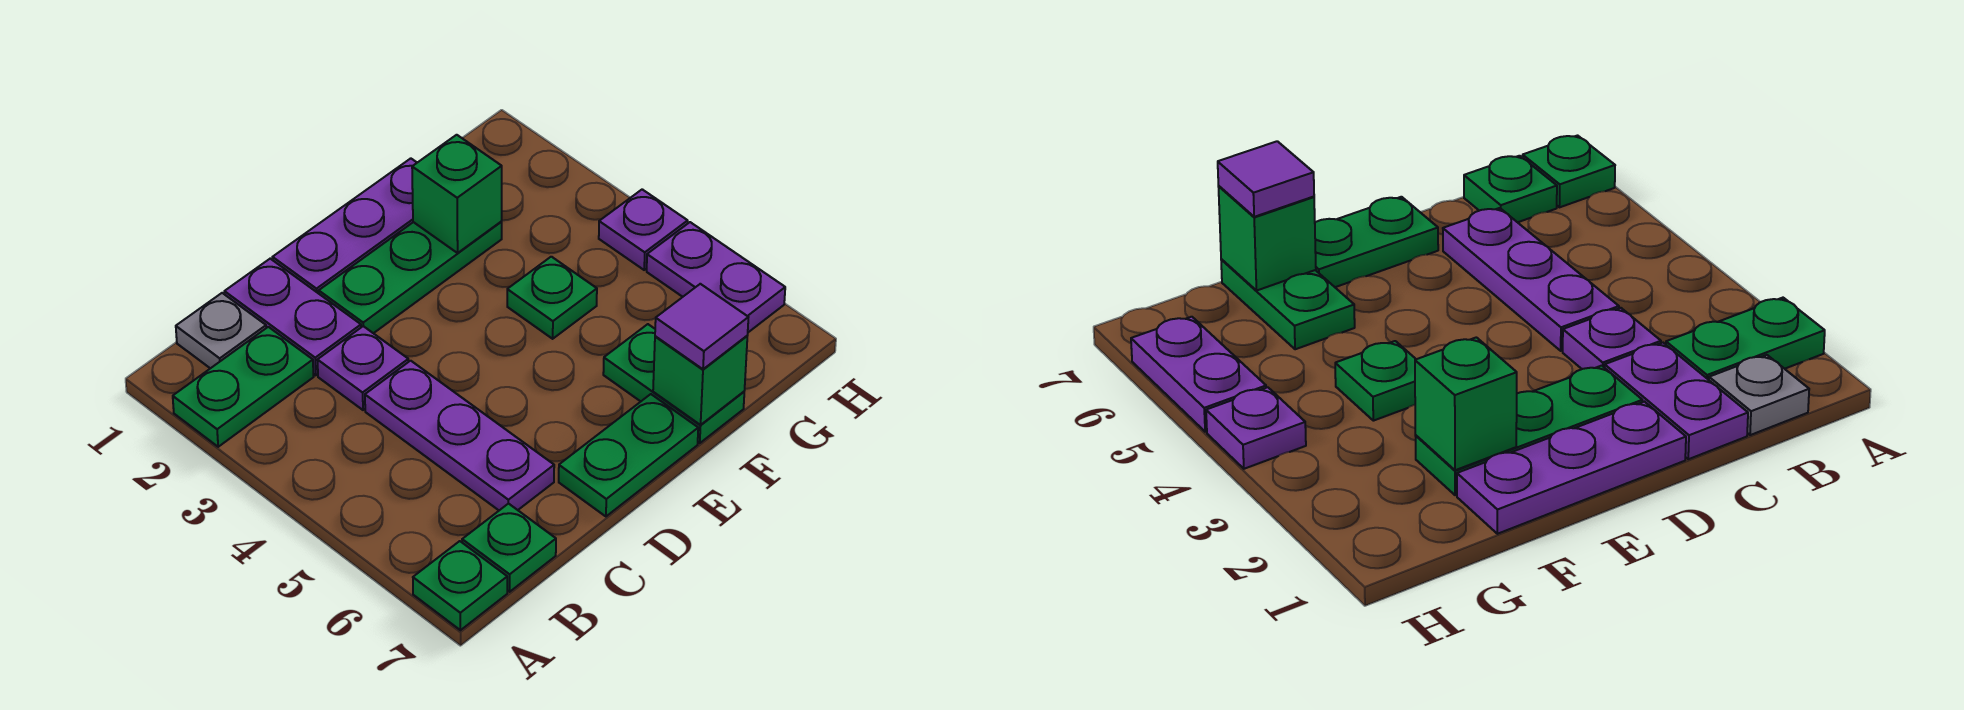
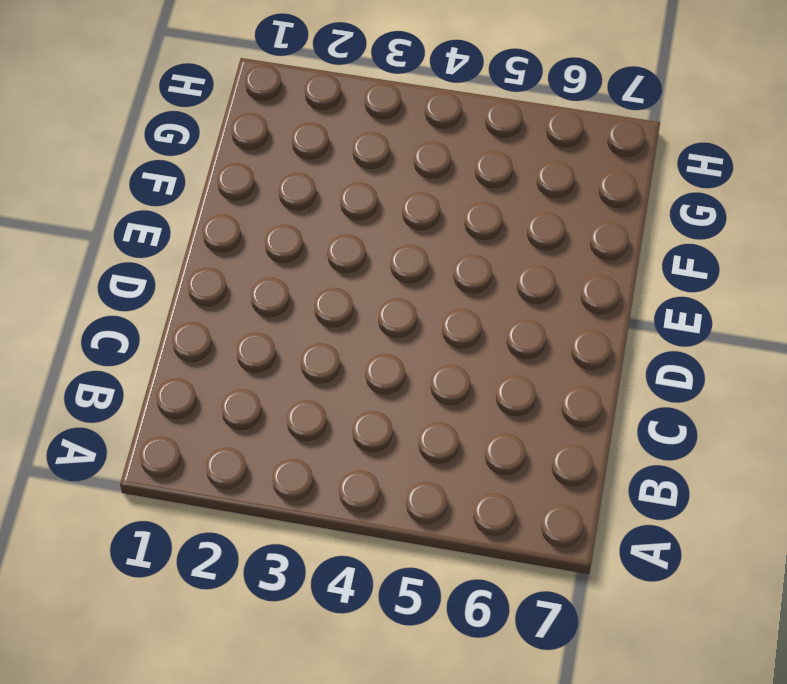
none -> green plate A2:B2 level 1
none -> green plate A7 level 1
none -> grey plate B1 level 1

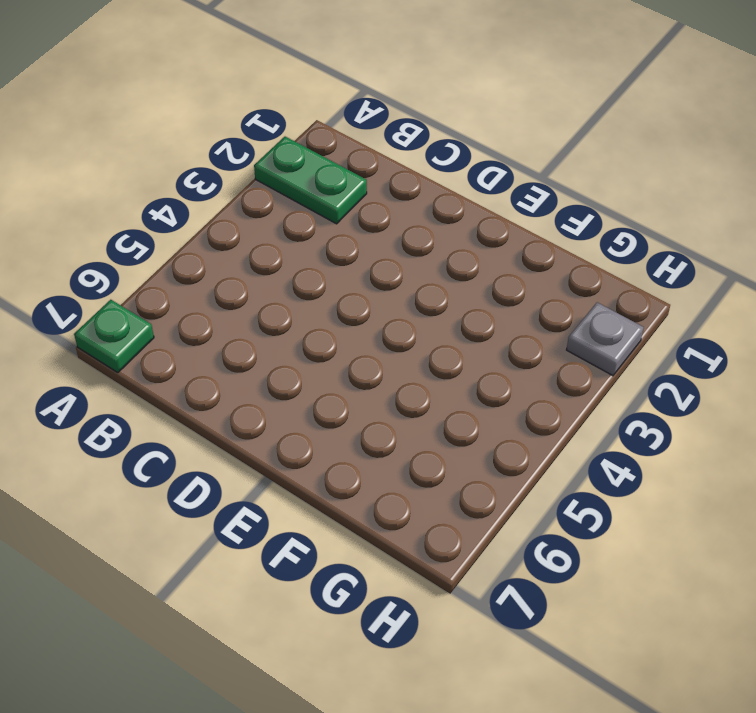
grey plate H2 level 1 -> grey plate B1 level 1
none -> green plate B7 level 1
none -> purple plate C1:C2 level 1
none -> purple plate C3 level 1

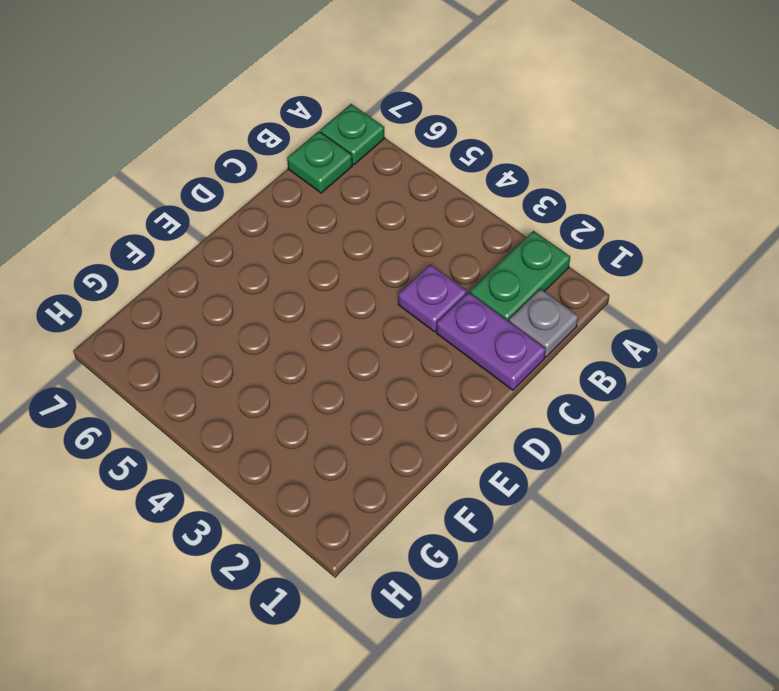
none -> purple plate C4:C6 level 1
none -> purple plate D1:F1 level 1
none -> green plate D2:F2 level 1

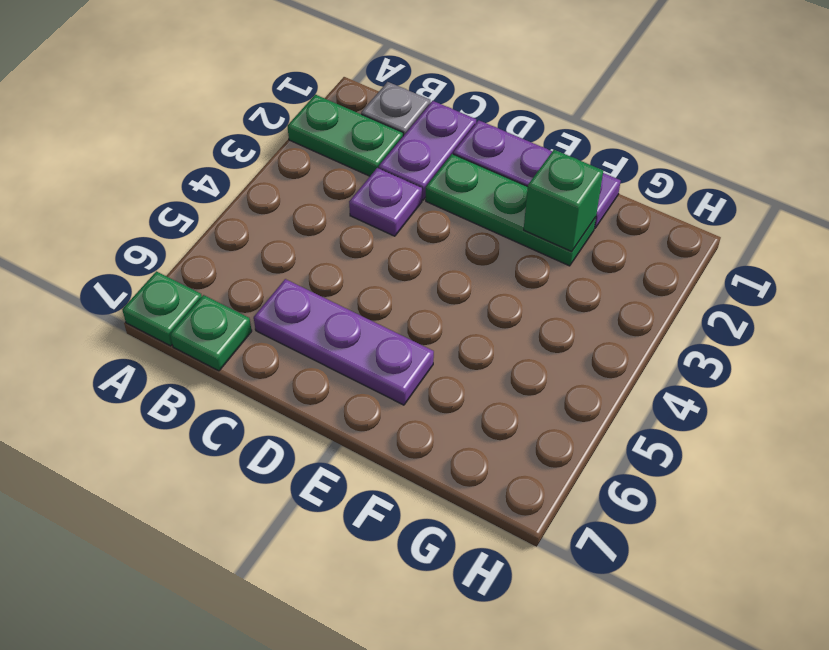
purple plate C6:E6 level 1 -> purple plate C4:C6 level 1
none -> green plate D7:E7 level 1
none -> green plate F4 level 1
none -> green plate F6:F7 level 1

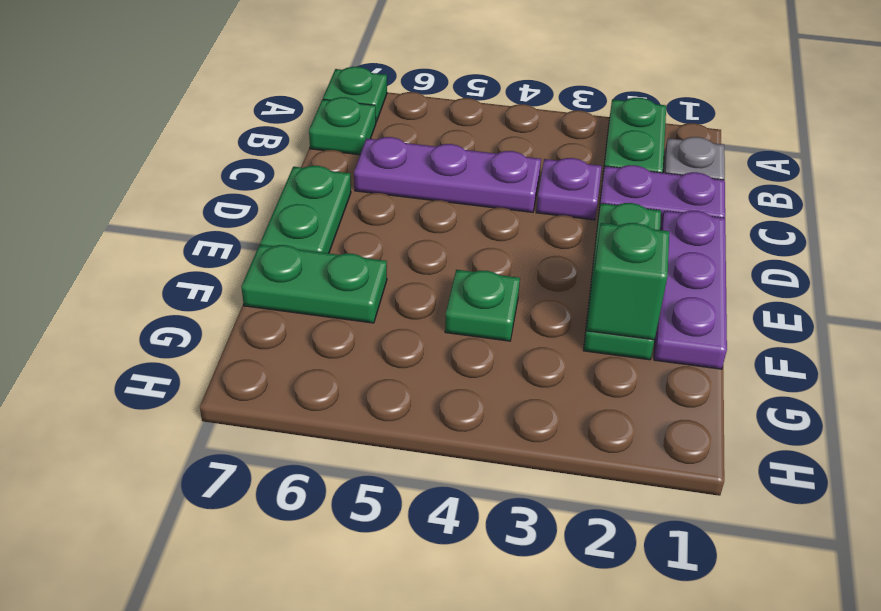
none -> purple plate H4 level 1
none -> purple plate H5:H6 level 1
none -> green brick F7 level 2

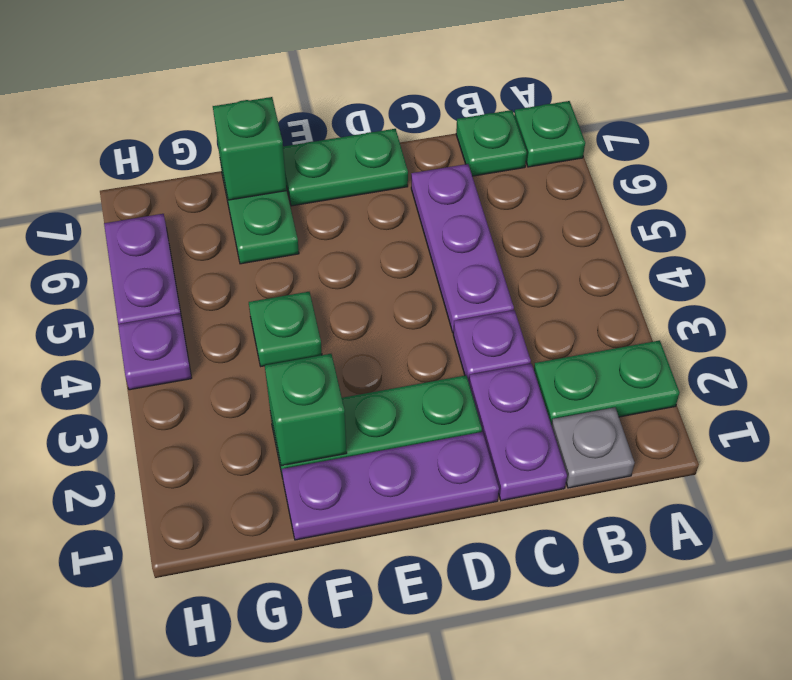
none -> purple tile F7 level 3

